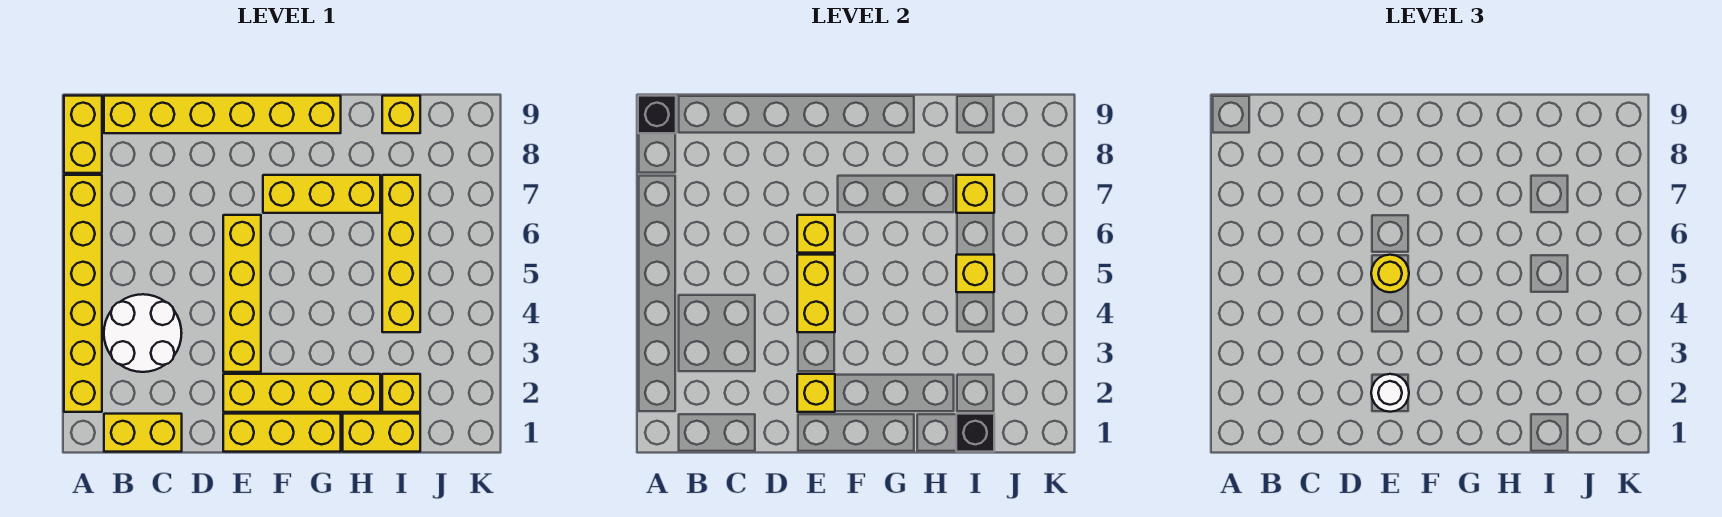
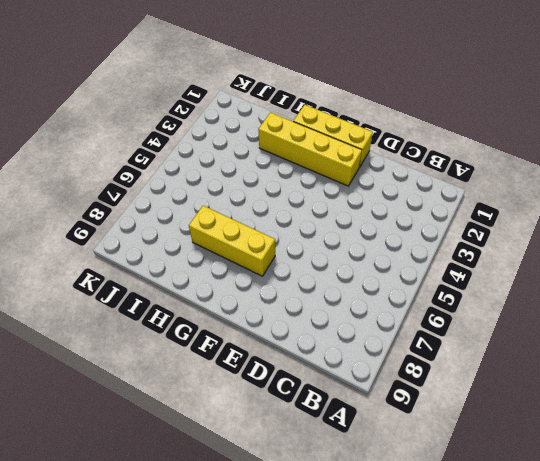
none -> yellow brick A2:A7 level 1
none -> yellow brick A8:A9 level 1
none -> yellow brick B1:C1 level 1

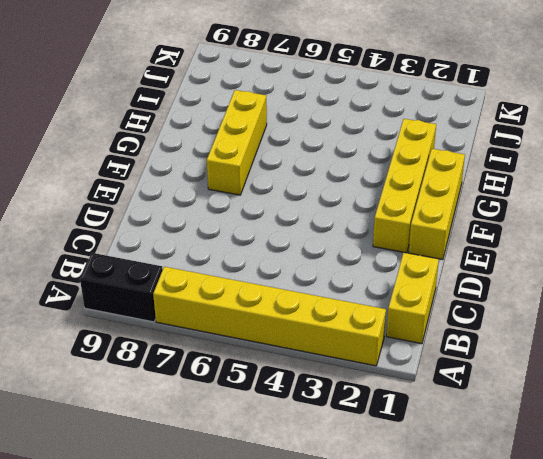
black brick A8:A9 level 1 -> yellow brick A8:A9 level 1
none -> white round brick B3:C4 level 1
none -> yellow brick B9:G9 level 1
none -> yellow brick E3:E6 level 1

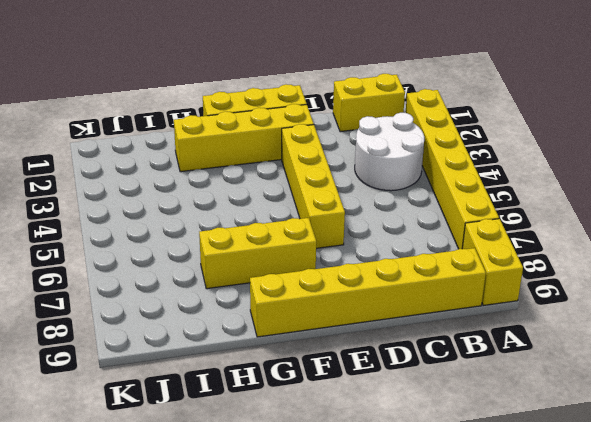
none -> yellow brick H1:I1 level 1
none -> yellow brick I2 level 1
none -> yellow brick I4:I7 level 1

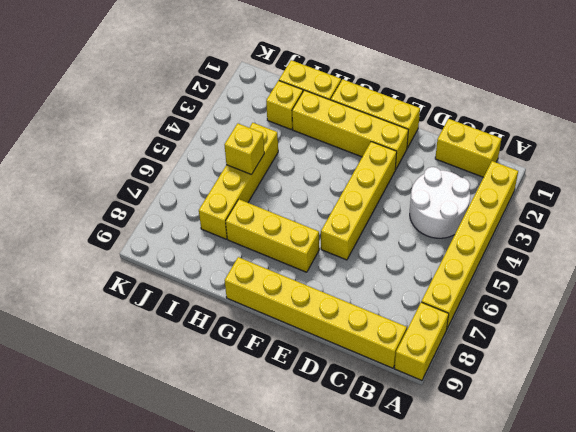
none -> yellow brick I9 level 1
none -> black brick A9 level 2
none -> yellow brick E2 level 2

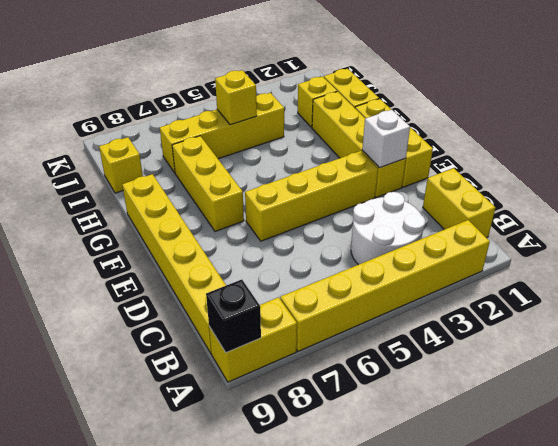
white brick E2 level 2 -> yellow brick E2 level 2
none -> yellow brick E4:E5 level 2
none -> yellow brick E6 level 2
none -> black brick I1 level 2

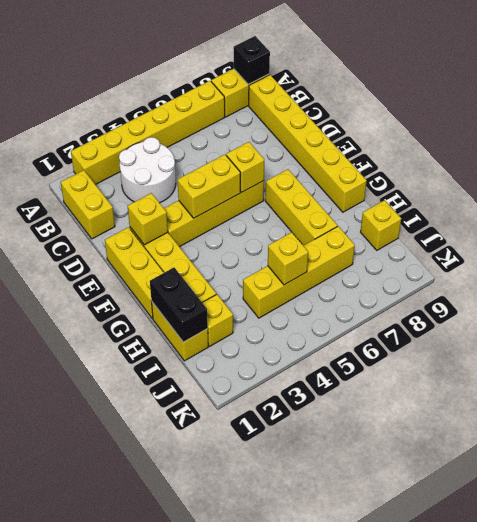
black brick H1:I1 level 2 -> black brick I1 level 2
none -> yellow brick I7 level 2
none -> white round brick E2 level 3
none -> yellow round brick E5 level 3

